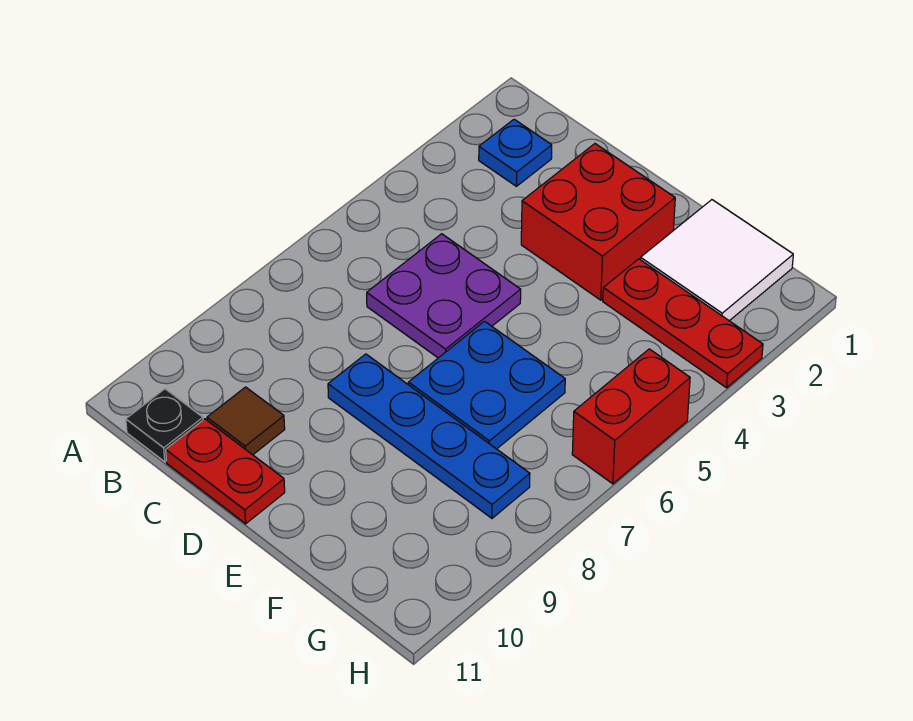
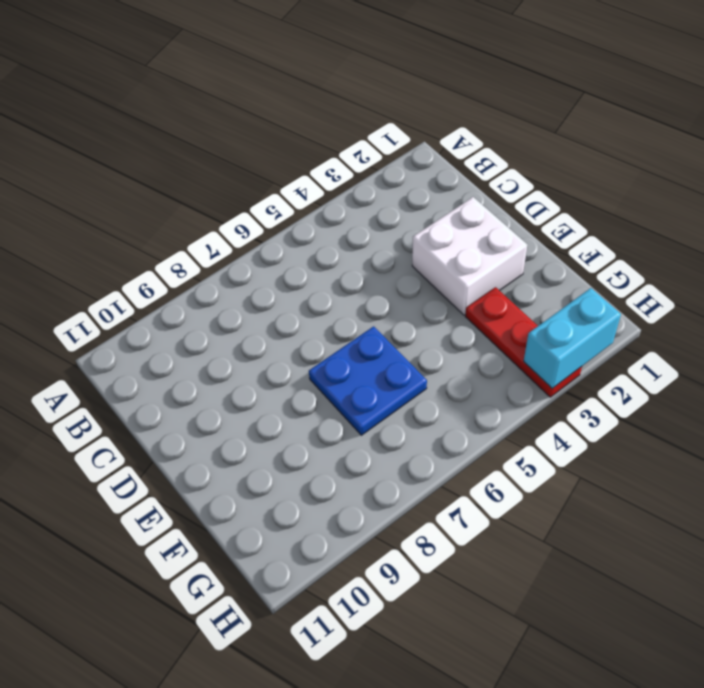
white brick D2:E3 level 1 -> red brick D2:E3 level 1
cyan brick H2:H3 level 2 -> none
none -> blue plate B2 level 1
none -> black plate B11 level 1

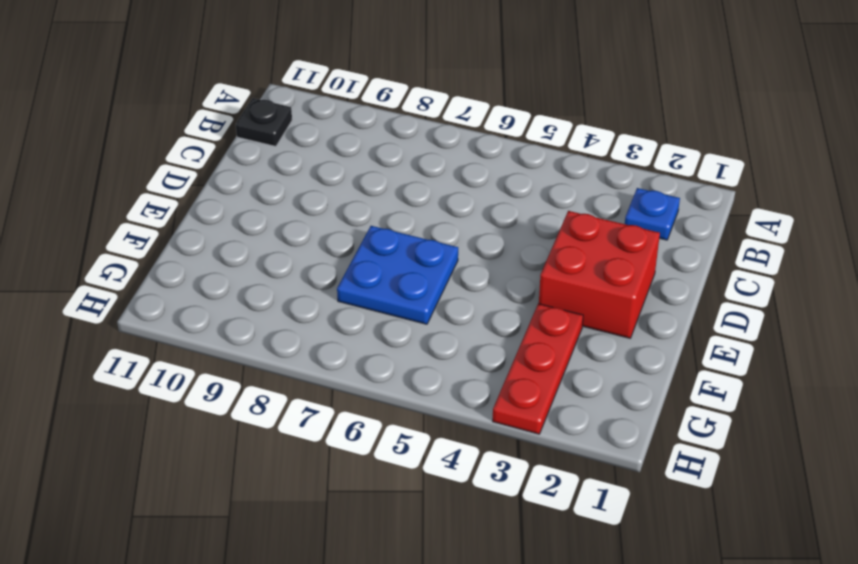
none -> purple plate C5:D6 level 1
none -> brown tile C10 level 1

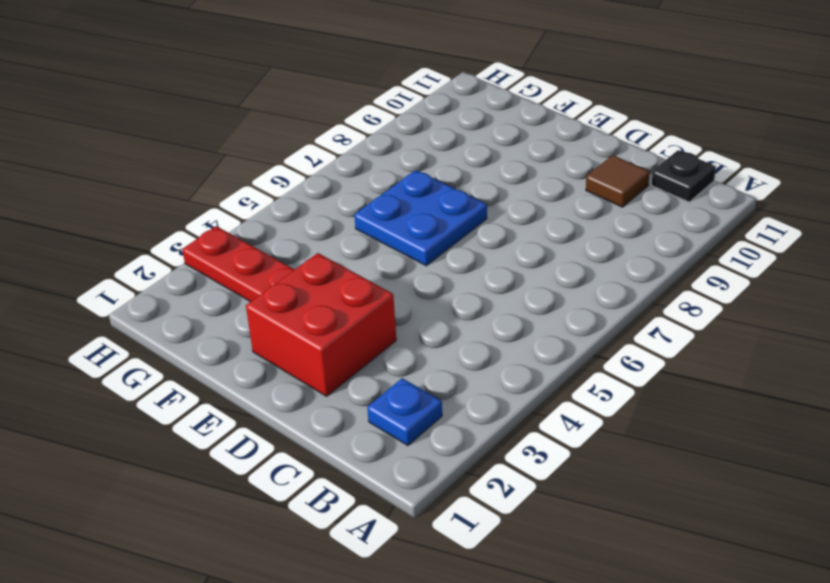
none -> purple plate C5:D6 level 1
none -> red plate C11:D11 level 1

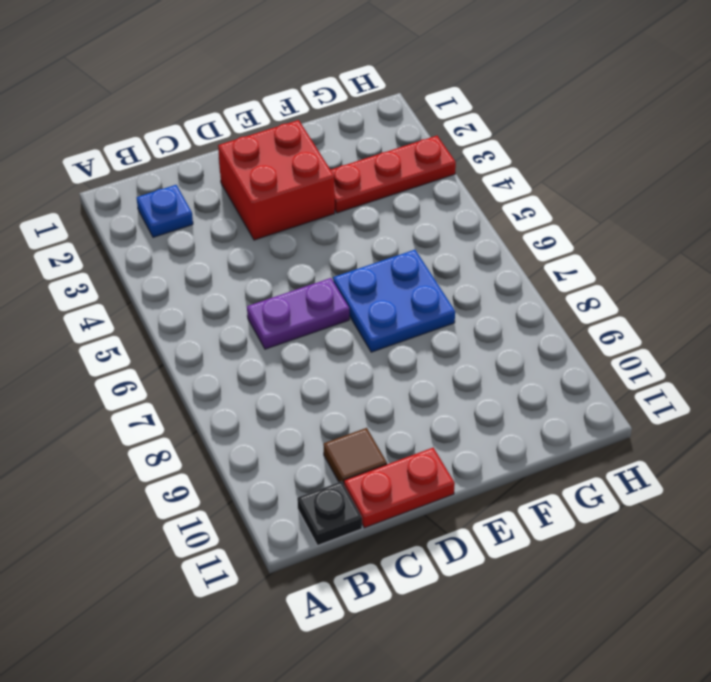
purple plate C6:D6 level 1 -> purple plate C5:D6 level 1
none -> blue plate D8:G8 level 1
none -> white tile F1:G2 level 1

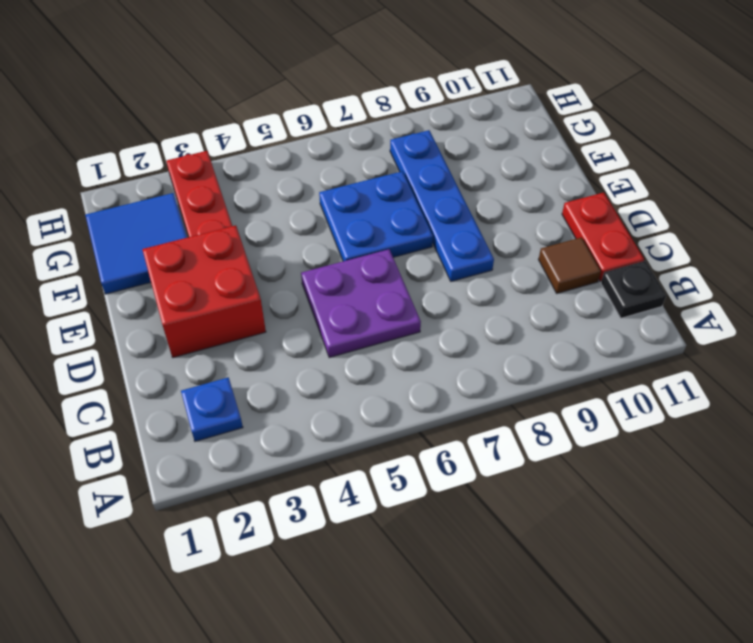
blue tile F1:G2 level 1 -> white tile F1:G2 level 1
none -> red brick H5:H6 level 1

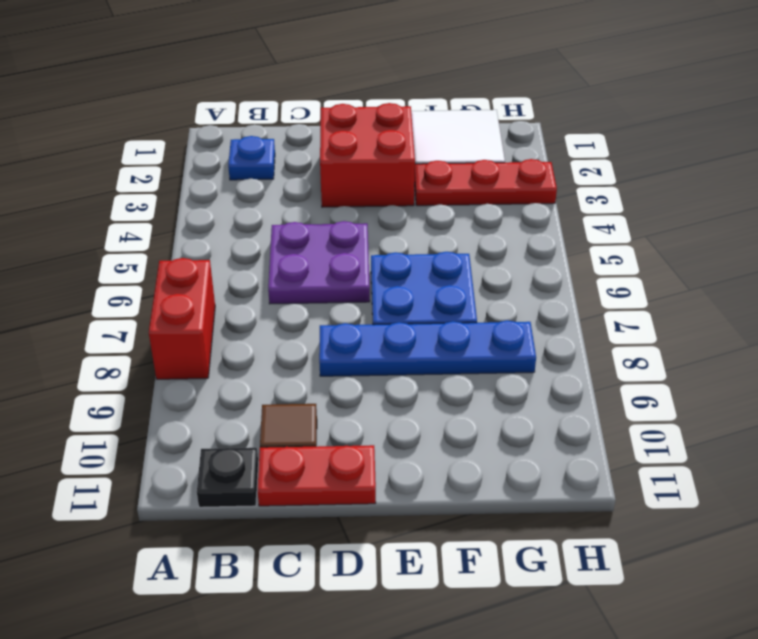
red brick A7:A8 level 1 -> red brick H5:H6 level 1

